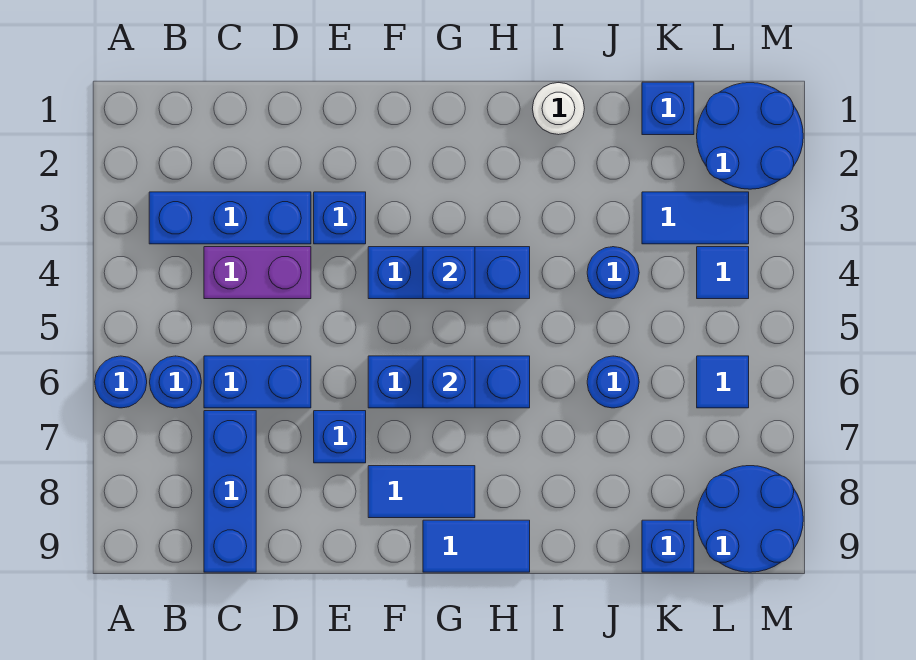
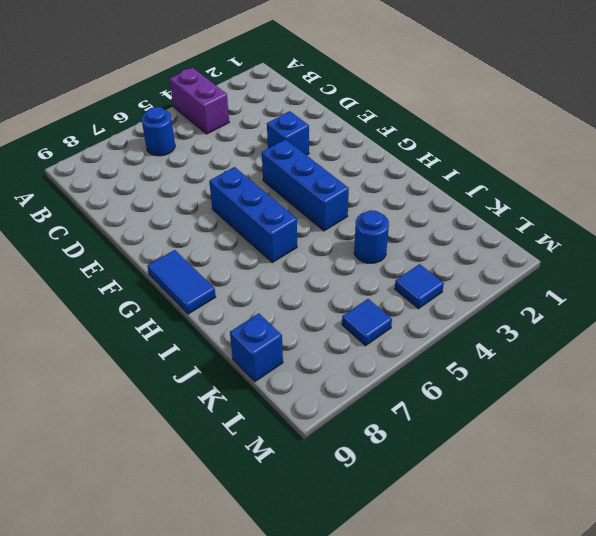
purple brick A4:B4 level 1 -> purple brick C4:D4 level 1
none -> blue round brick A6 level 1
none -> blue brick B3:D3 level 1
none -> blue brick C6:D6 level 1

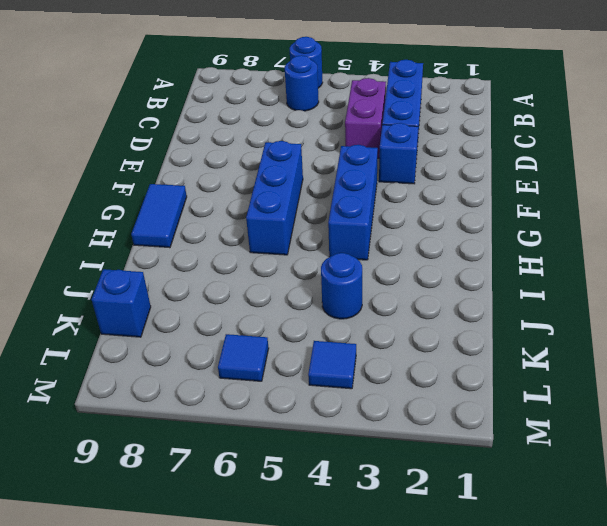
none -> blue brick C6:D6 level 1
none -> blue brick C7:C9 level 1
none -> blue brick E7 level 1

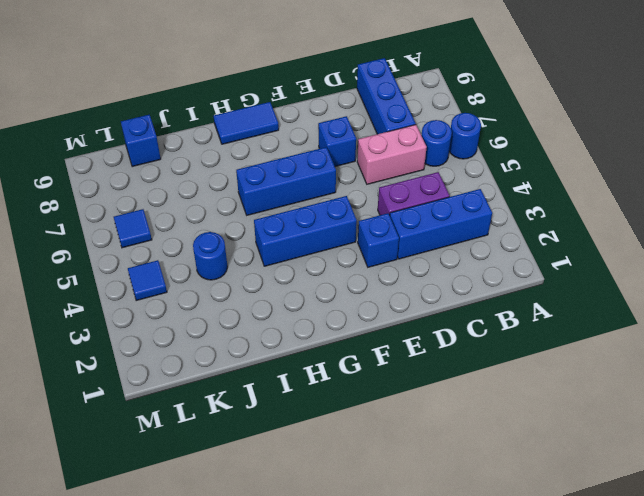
pink brick C6:D6 level 1 -> blue brick C6:D6 level 1
none -> blue tile F8:G8 level 1
none -> white round brick I1 level 1
none -> blue round brick J6 level 1

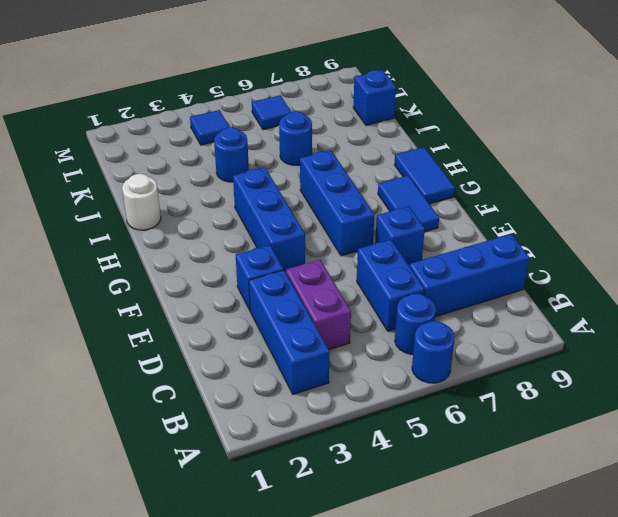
none -> blue brick K1 level 1
none -> blue tile K3:L3 level 1
none -> blue round brick L1:M2 level 1

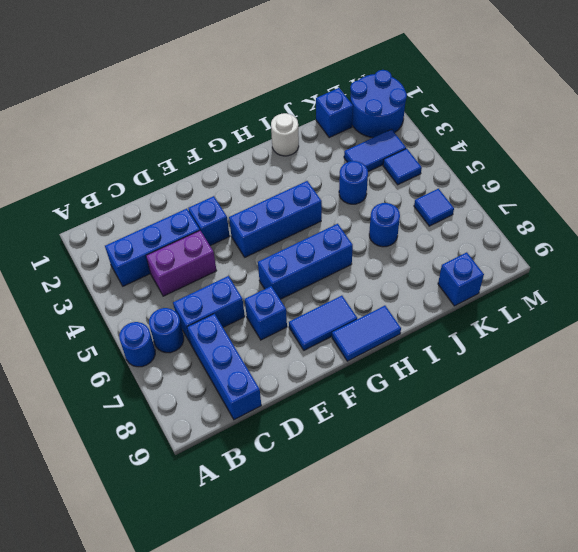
none -> blue round brick L8:M9 level 1
none -> blue brick G4 level 2
none -> blue brick G6 level 2

